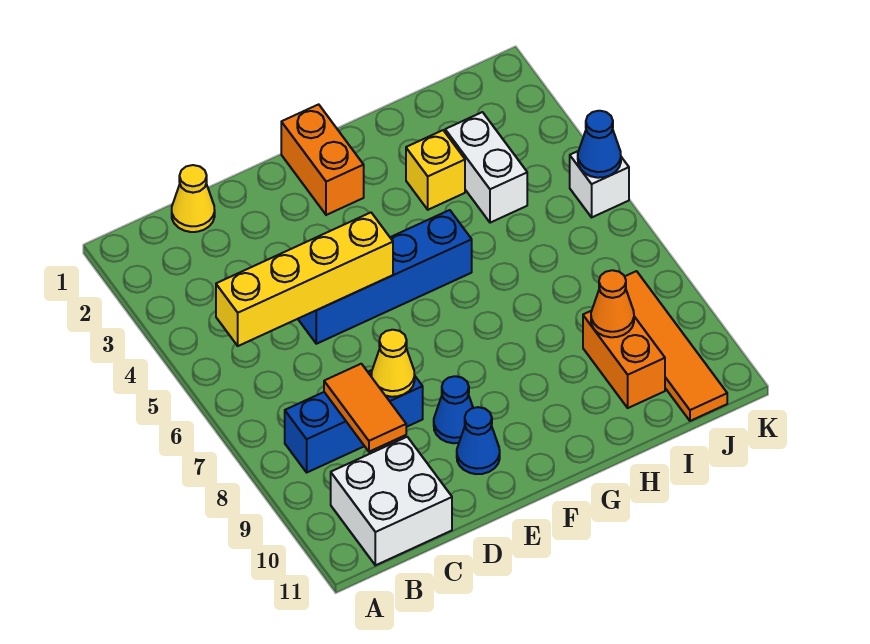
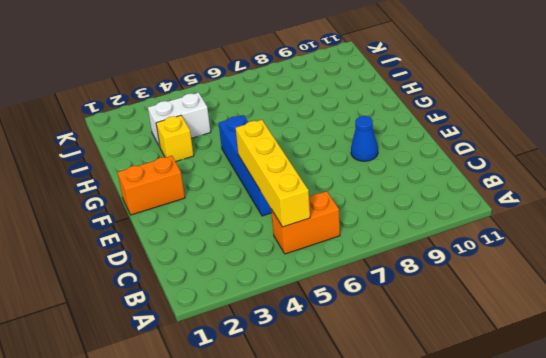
orange brick B5:B6 level 1 -> orange brick I9:I10 level 1
none -> blue brick B8:D8 level 1
none -> white brick B10:C11 level 1
none -> yellow cone C1 level 1

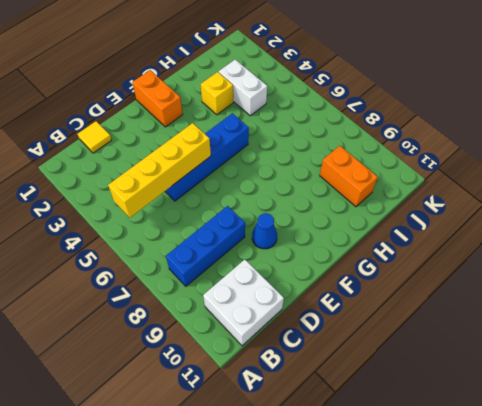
yellow tile C1 level 1 -> yellow cone C1 level 1
none -> blue cone E10 level 1
none -> orange tile J8:J11 level 1
none -> white brick K5 level 1

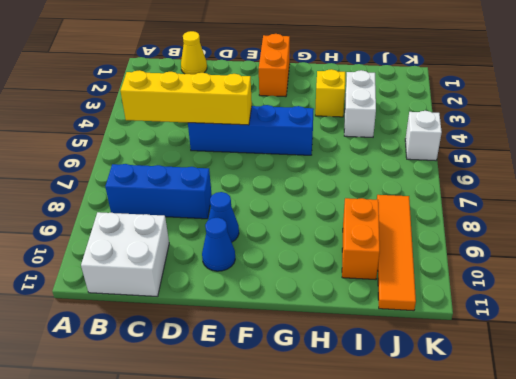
none -> orange tile C8:C9 level 2
none -> yellow cone D8 level 2
none -> orange cone I9 level 2

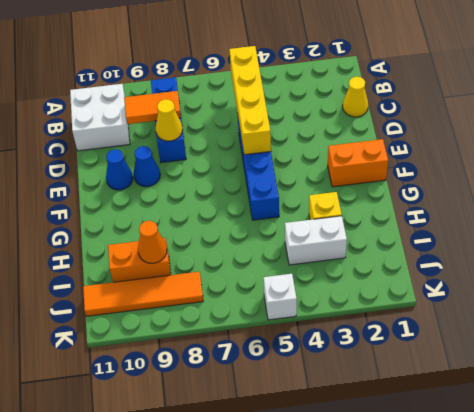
none -> blue cone K5 level 2

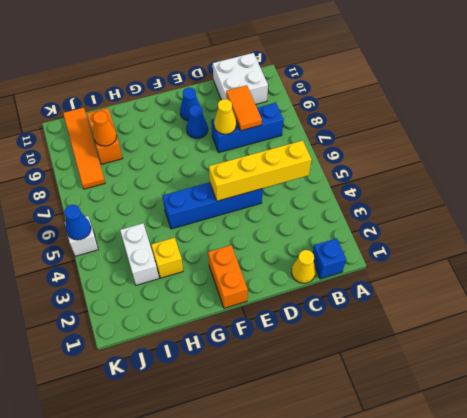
blue brick B1 level 1 -> none

